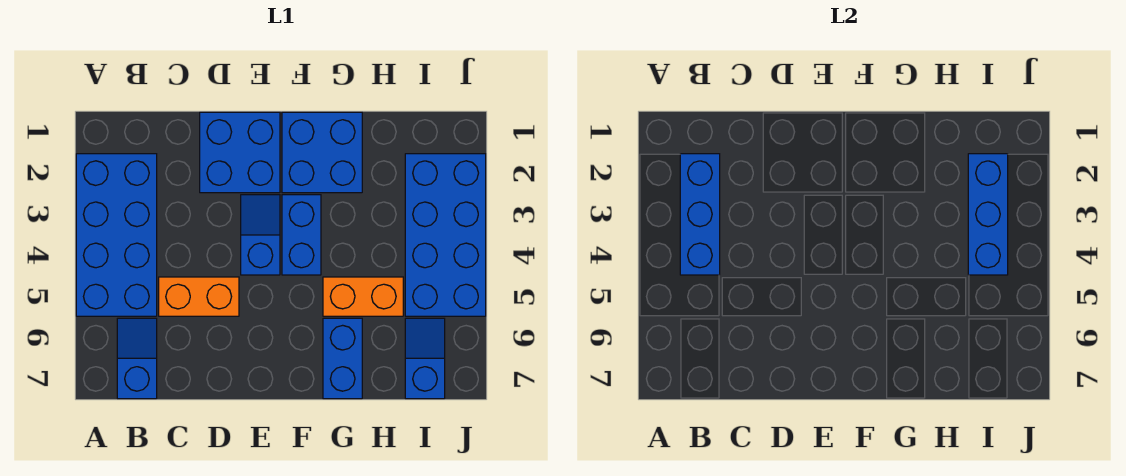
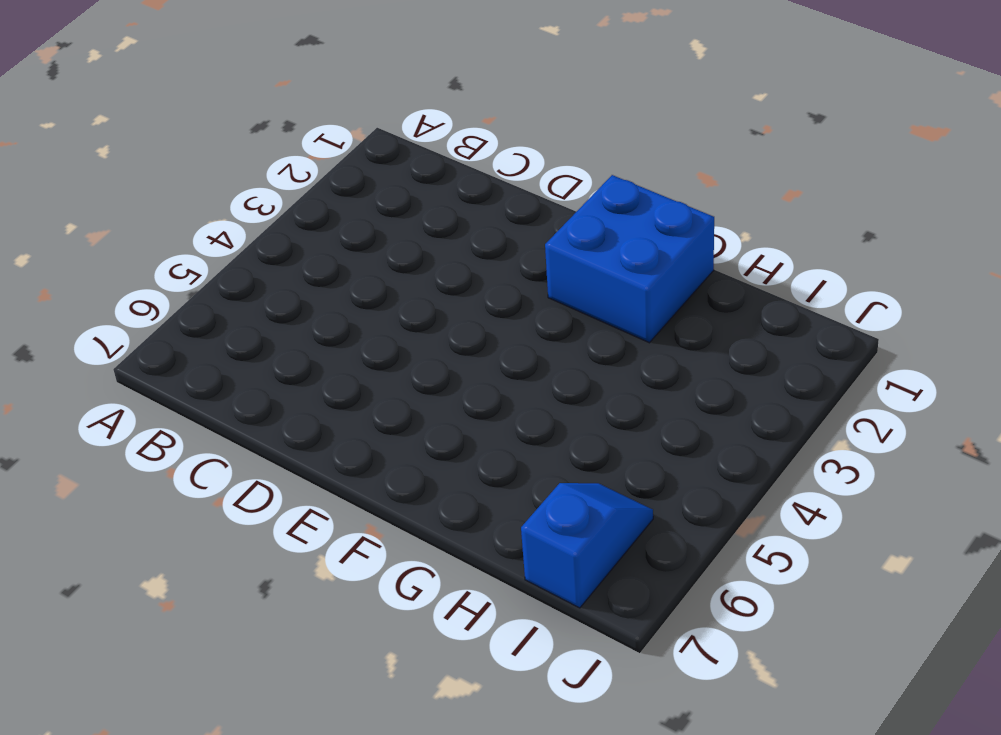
none -> blue brick A2:B5 level 1
none -> blue slope B6:B7 level 1 top 7
none -> orange brick C5:D5 level 1

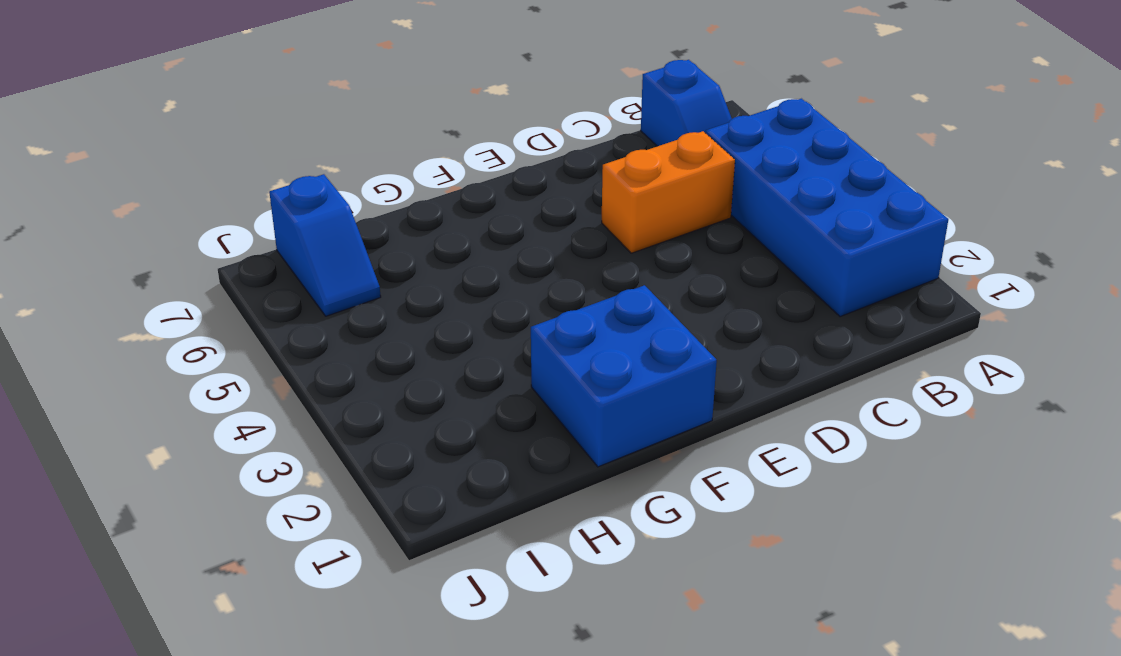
none -> blue brick D1:E2 level 1
none -> blue slope E3:E4 level 1 top 4
none -> blue brick F3:F4 level 1

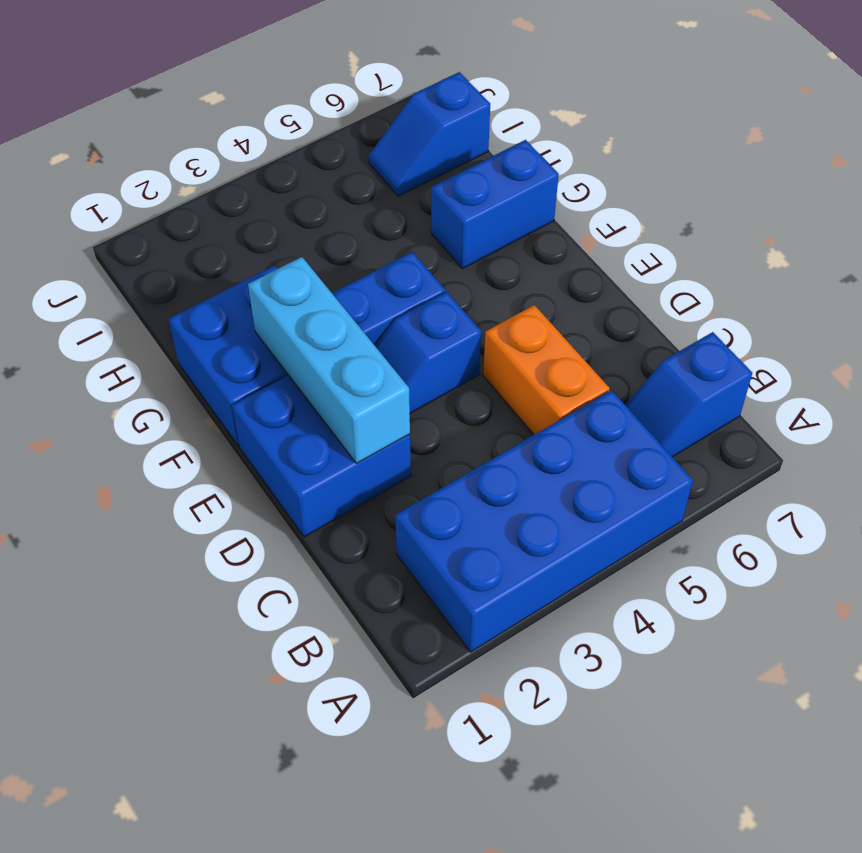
cyan brick D2:F2 level 2 -> none
none -> orange brick G5:H5 level 1
none -> blue brick I2:J5 level 1
none -> blue brick B2:B4 level 2

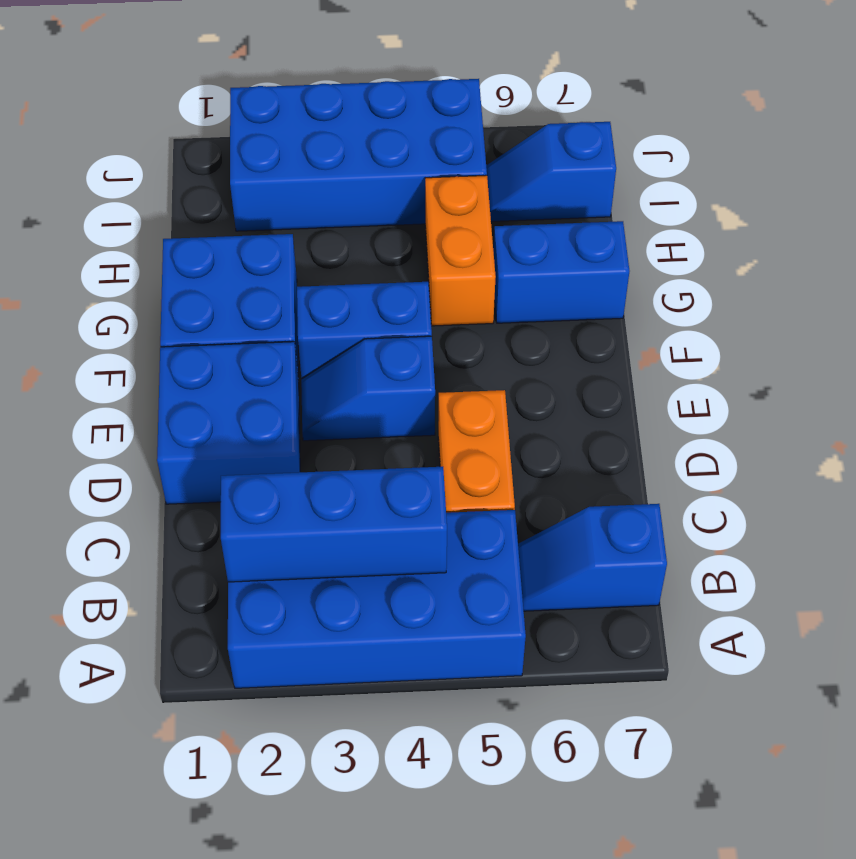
none -> blue brick I2:I4 level 2

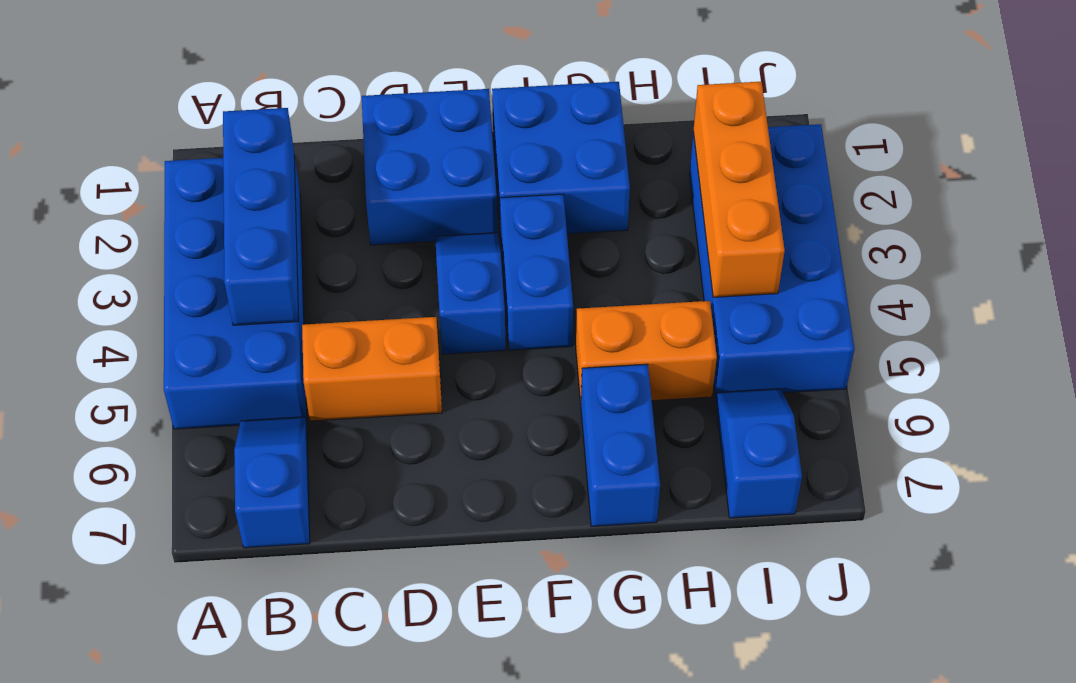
orange brick I2:I4 level 2 -> blue brick I2:I4 level 2

